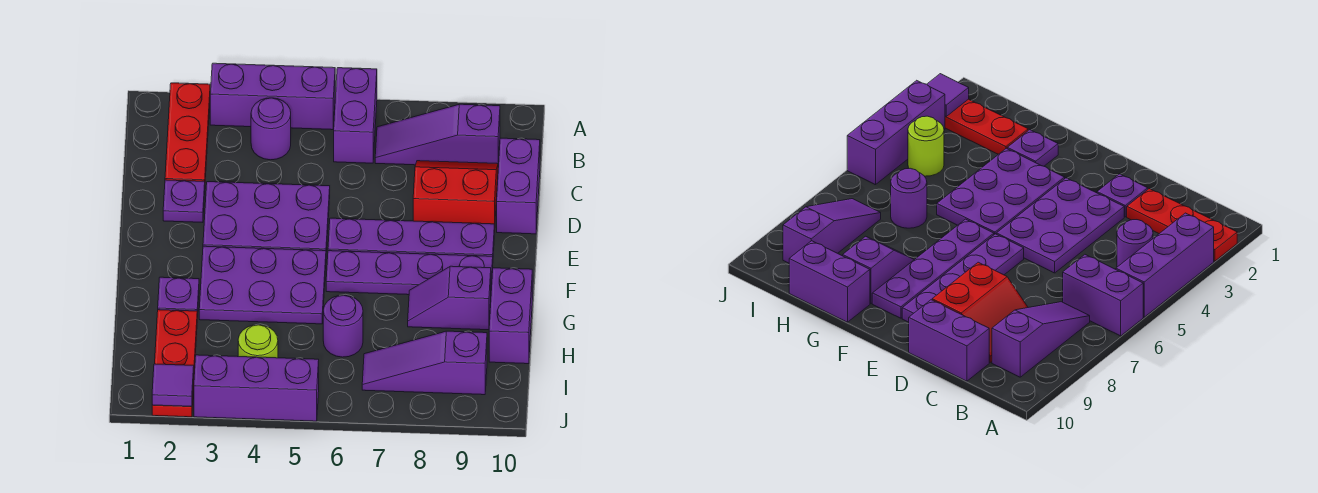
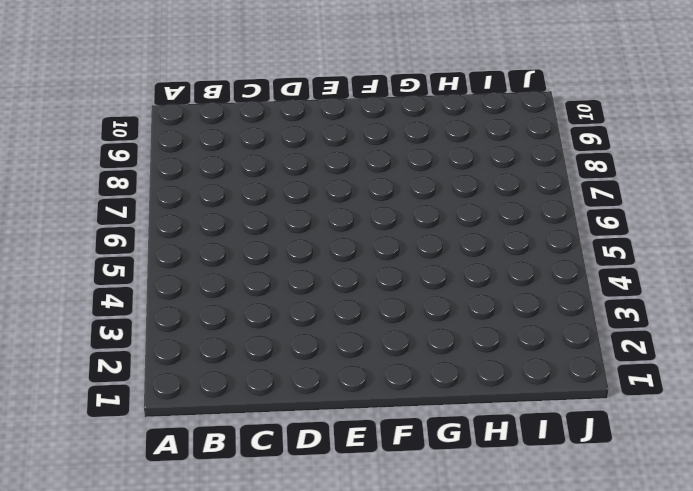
none -> red plate A2:C2 level 1
none -> purple brick A3:A5 level 1
none -> purple brick A6:B6 level 1

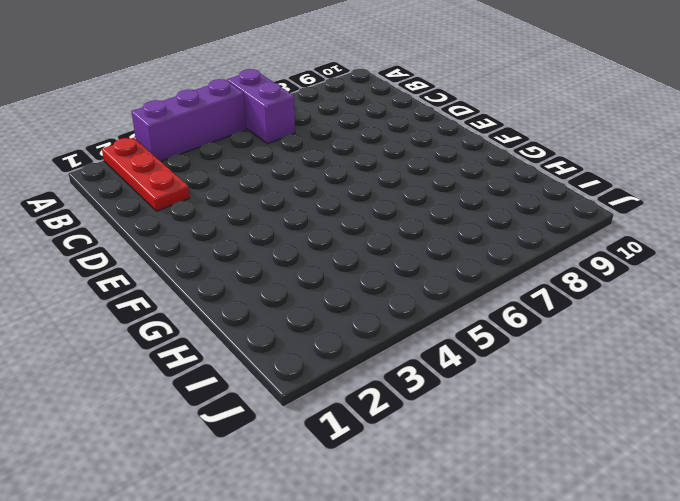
none -> purple round brick B4 level 1
none -> purple slope B7:B9 level 1 top 9
none -> red slope C8:D9 level 1 top D

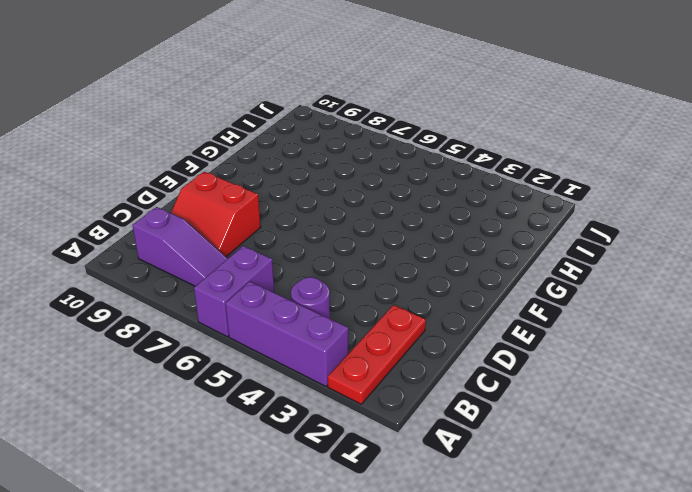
none -> purple brick C10:D10 level 1
none -> purple plate D2 level 1
none -> purple plate D3:E5 level 1

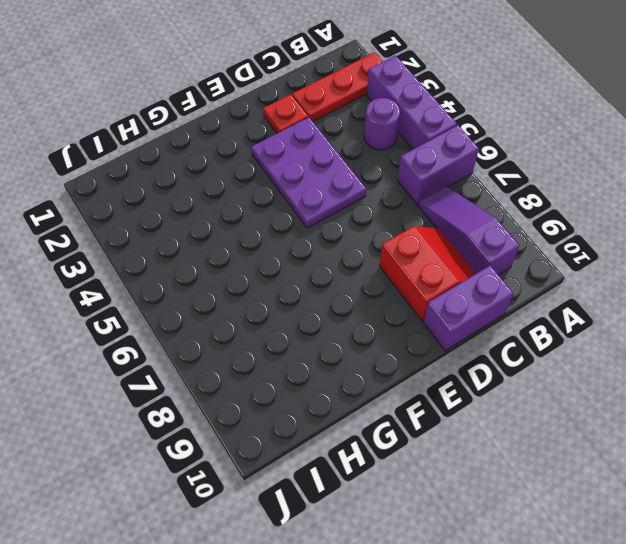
red plate D2 level 1 -> purple plate D2 level 1
none -> purple plate E6:E9 level 1
none -> purple plate F3:G5 level 1
none -> purple plate F6:F9 level 1

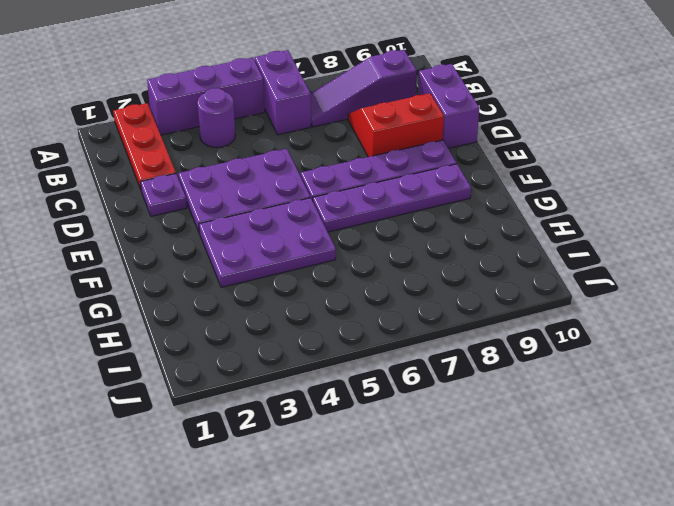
none -> purple plate G2 level 1
none -> purple slope G8:G9 level 1 top 9
none -> purple brick G10:H10 level 1

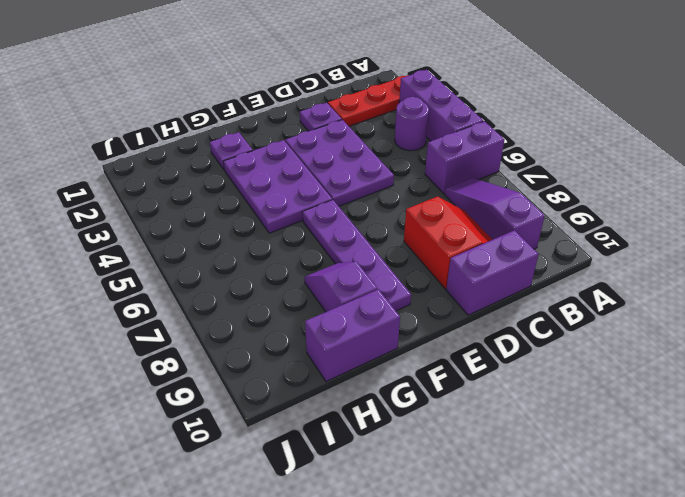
none -> purple plate E6:E9 level 1
none -> red plate H2:J2 level 1
none -> purple round brick H6 level 1

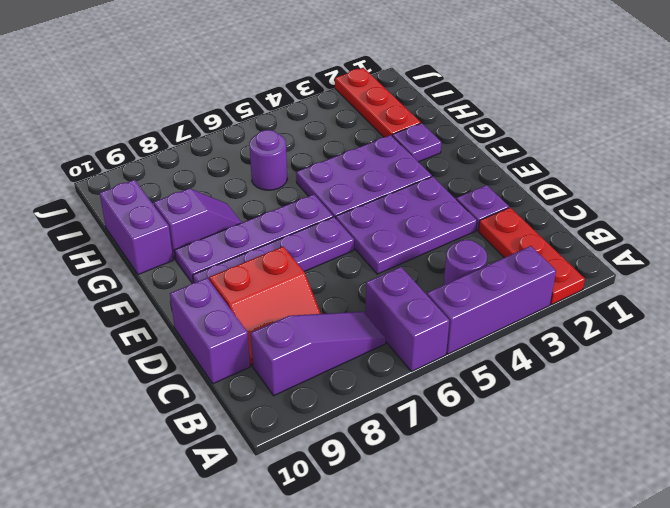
none -> lime round brick I4 level 1
none -> purple slope I7:I9 level 1 top 9
none -> purple brick J3:J5 level 1

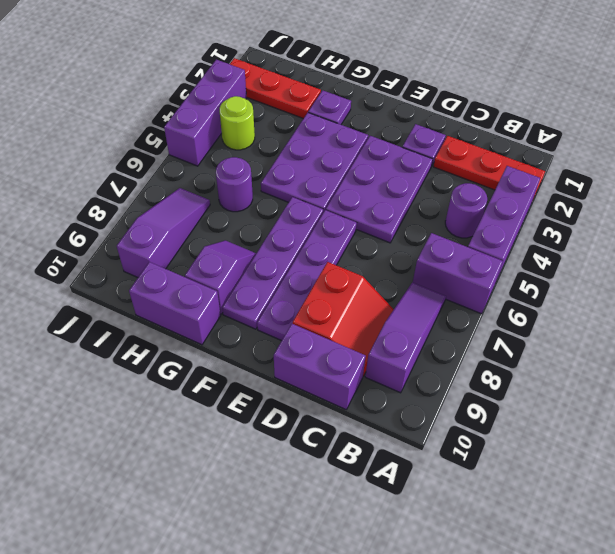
none -> purple tile J2 level 2

